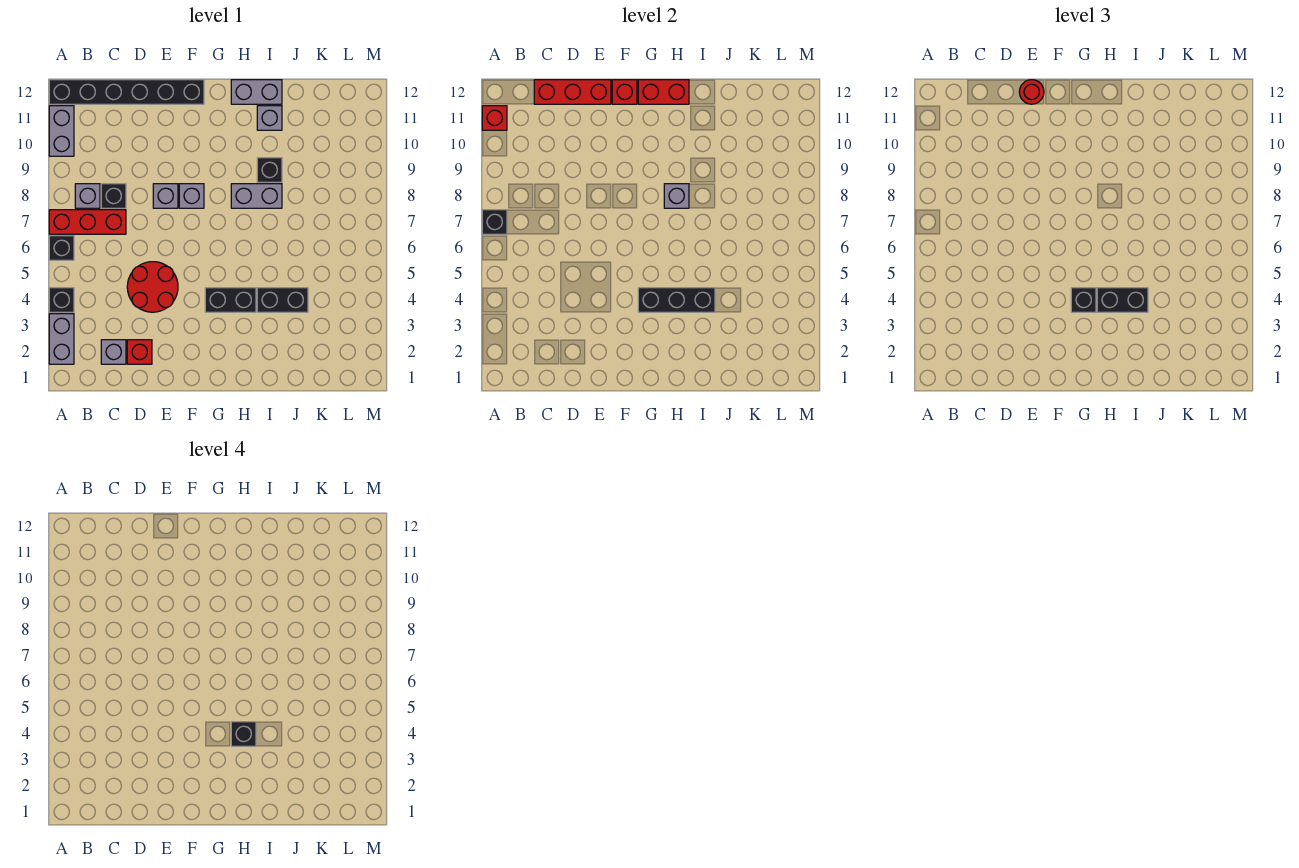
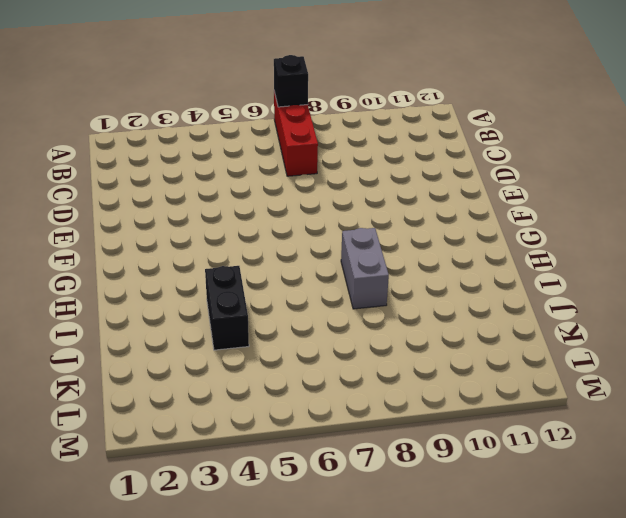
none -> grey brick A2:A3 level 1
none -> black brick A4 level 1
none -> black brick A6 level 1
none -> grey brick A10:A11 level 1

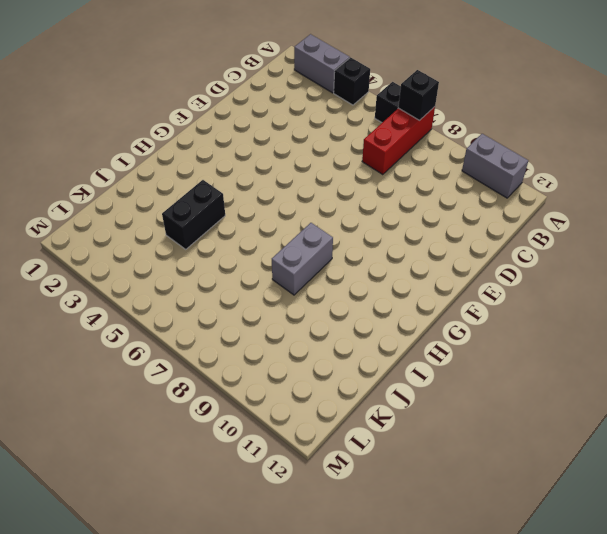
none -> black brick A12:F12 level 1
none -> grey brick B8 level 1
none -> grey brick C2 level 1
none -> black brick C8 level 1

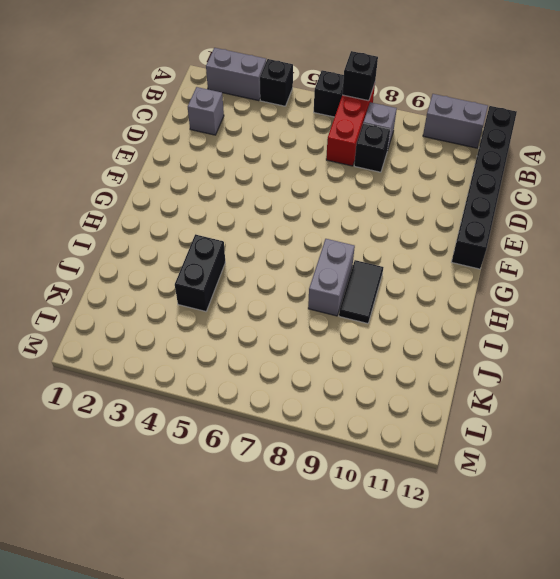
black tile H9:I9 level 1 -> black brick I9 level 1
none -> red brick D2 level 1
none -> red round brick D4:E5 level 1
none -> grey brick E8 level 1
none -> grey brick F8 level 1

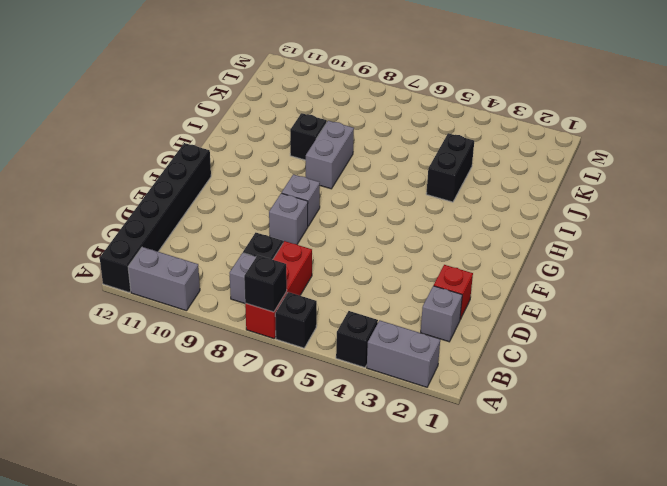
none -> red round brick D4:E5 level 1
none -> black brick G4:H4 level 1
none -> grey brick H12:I12 level 1
none -> grey brick I11 level 1

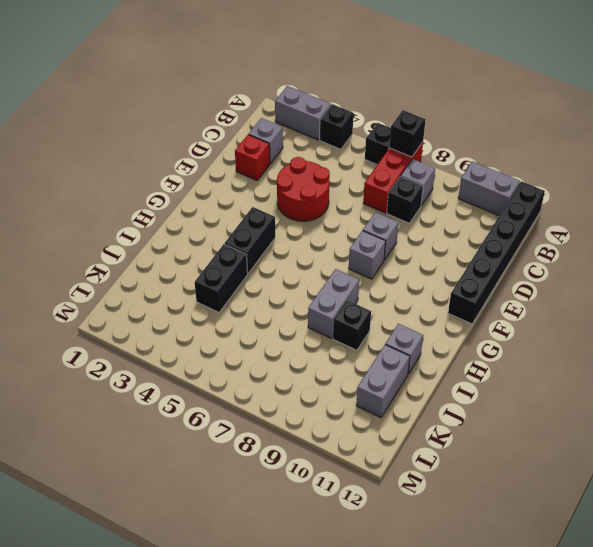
grey brick J11:K11 level 1 -> grey brick H12:I12 level 1
none -> red brick A11 level 2
none -> red brick C12:E12 level 2
none -> red brick F12 level 2
none -> black brick G4:I4 level 2

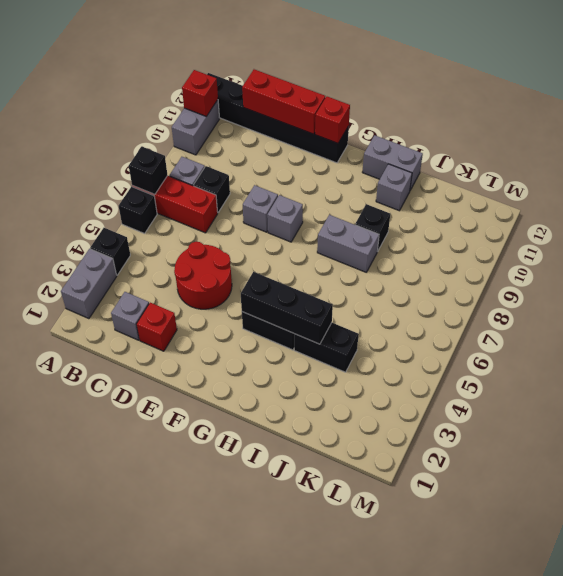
none -> red brick G12:H12 level 2
none -> grey brick H8 level 2
none -> red round brick E12 level 3
none -> black brick G4 level 3

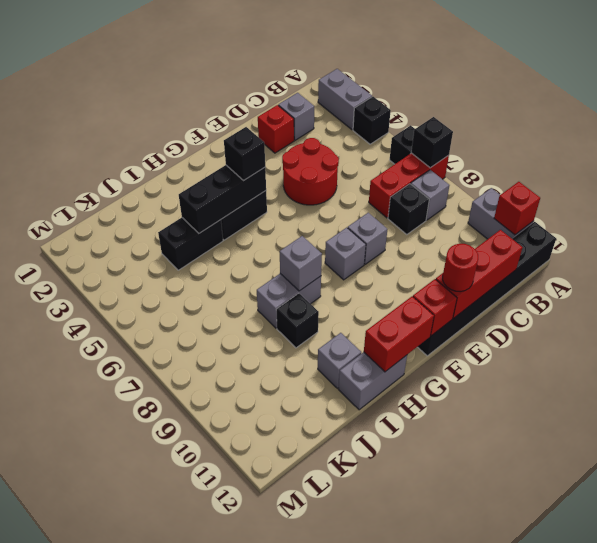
none -> black brick H4:I4 level 3
none -> black brick H4 level 4

